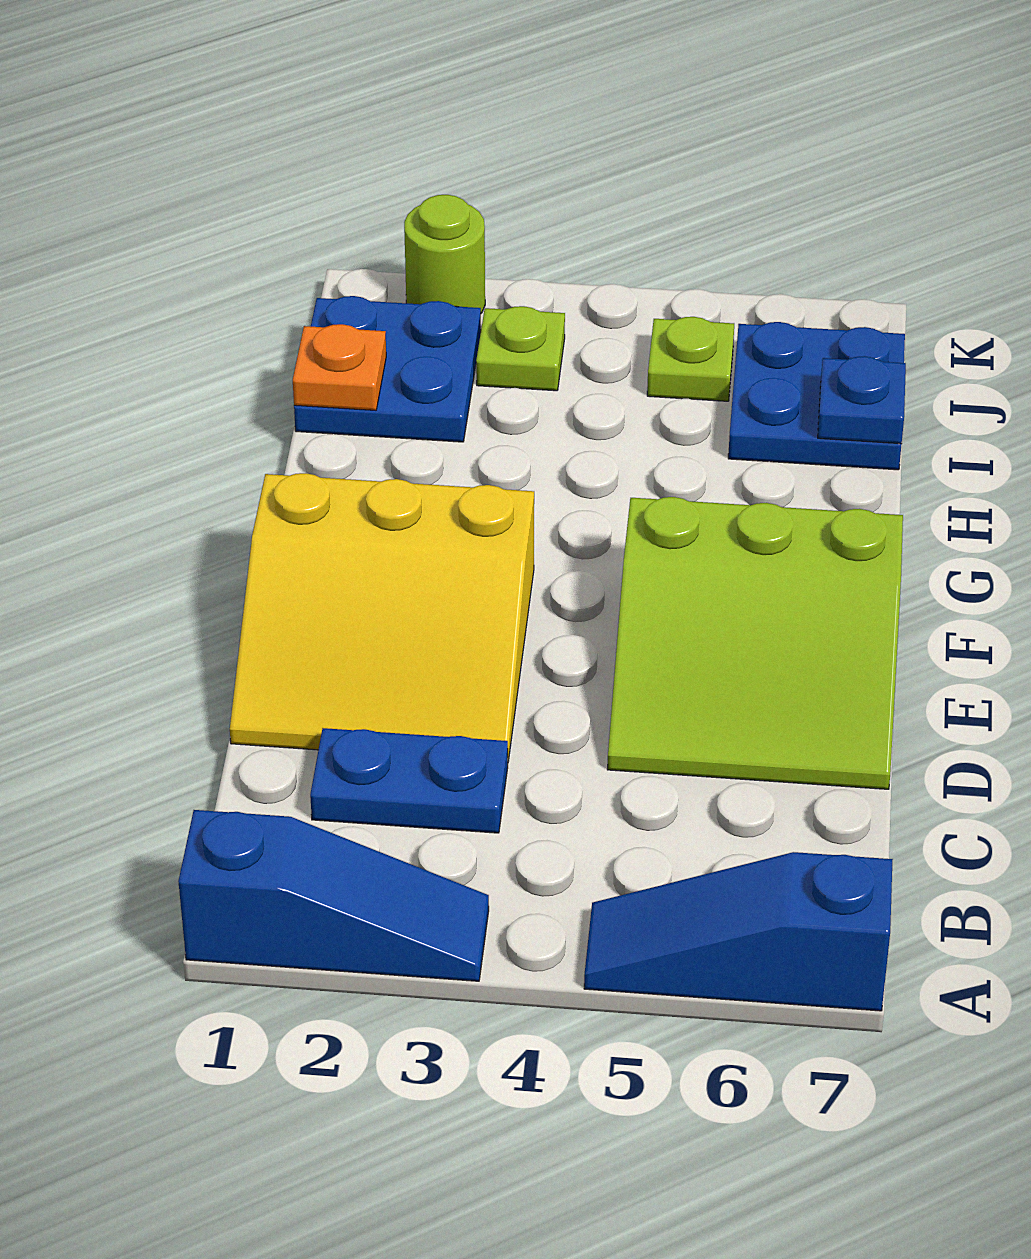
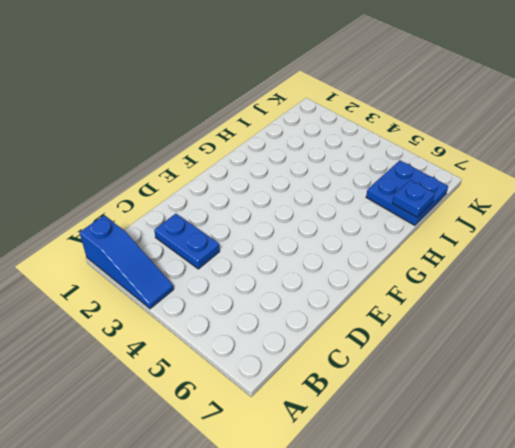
none -> blue slope A5:A7 level 1 top 7
none -> yellow slope D1:F3 level 1 top F
none -> lime slope D5:F7 level 1 top F

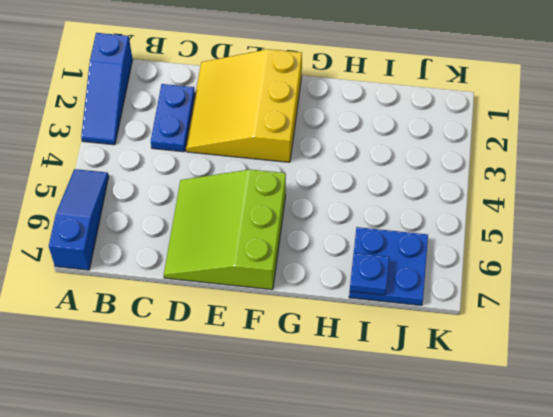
none -> blue plate I1:J2 level 1
none -> lime plate J3 level 1
none -> lime plate J5 level 1

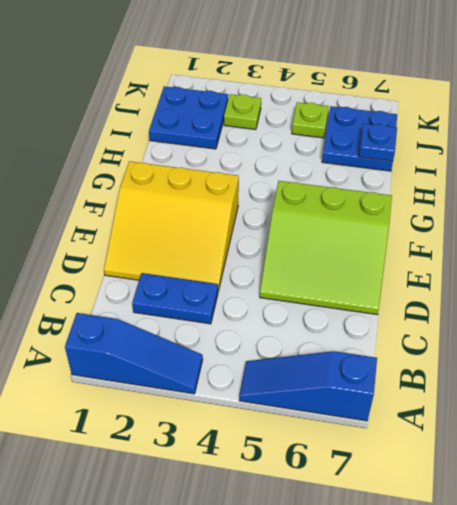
none -> lime round brick K2 level 1
none -> orange plate I1 level 2

